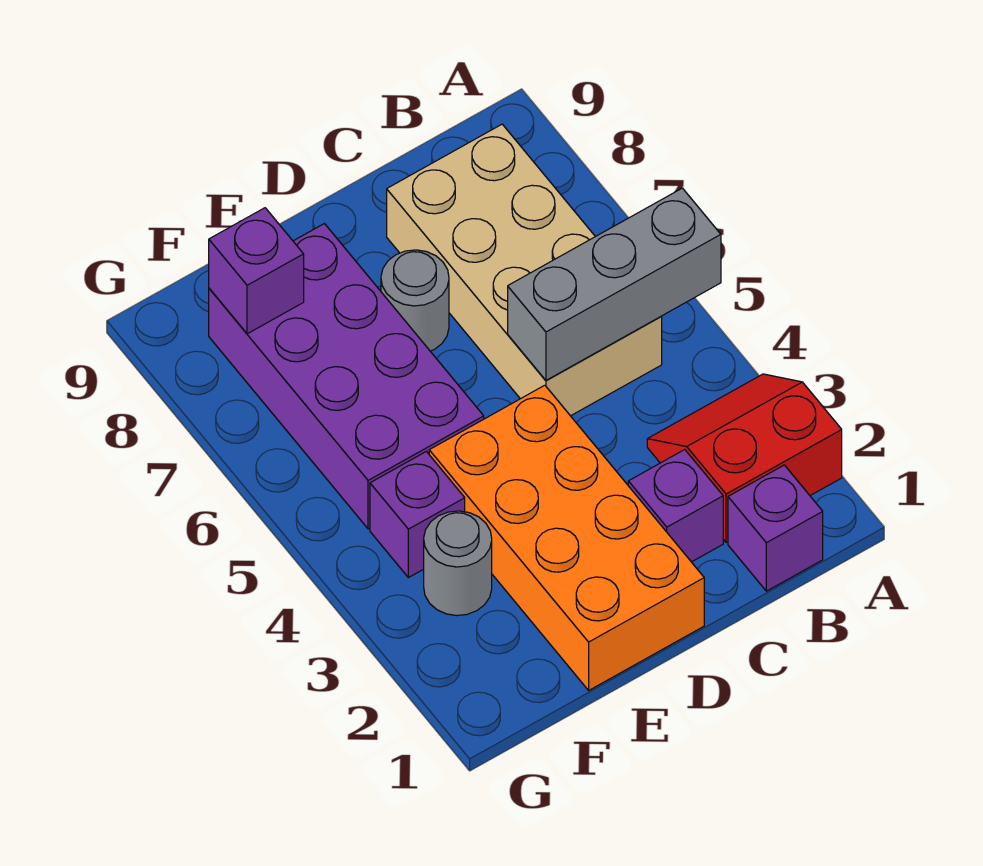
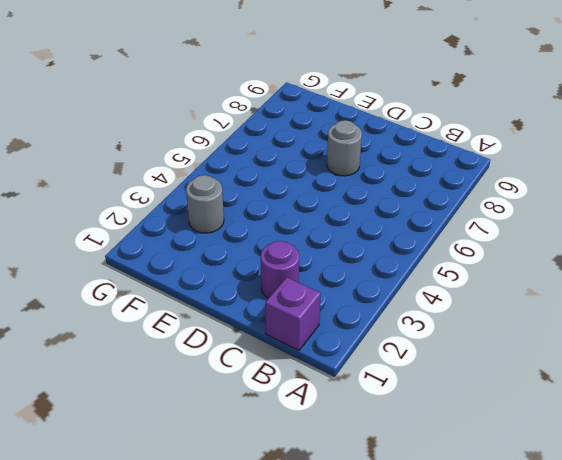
purple round brick C2 level 1 -> purple brick C2 level 1
none -> red slope A2:B3 level 1 top 2
none -> tan brick B5:C8 level 1

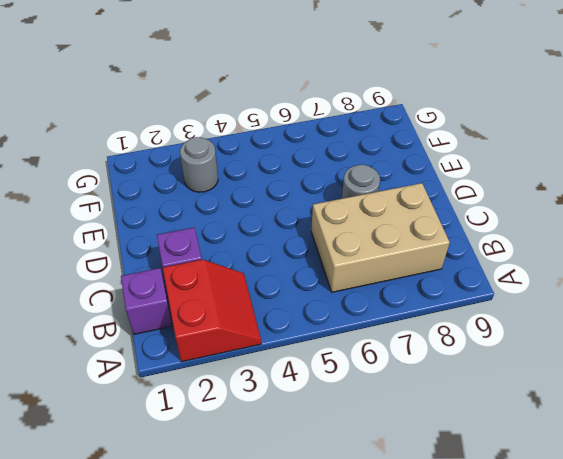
tan brick B6:C8 level 1 -> tan brick B5:C8 level 1
none -> orange brick D1:E4 level 1
none -> purple brick E5:F8 level 1

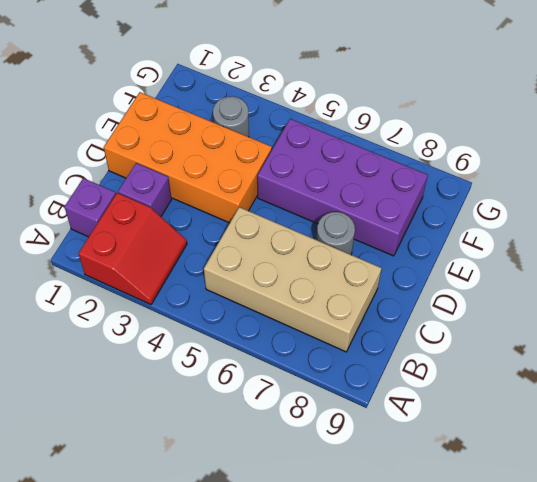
none -> purple brick F4 level 1
none -> grey brick A5:C5 level 2

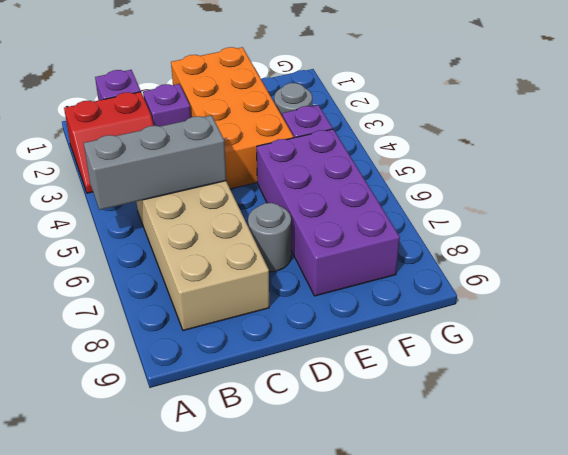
none -> purple brick F8 level 2

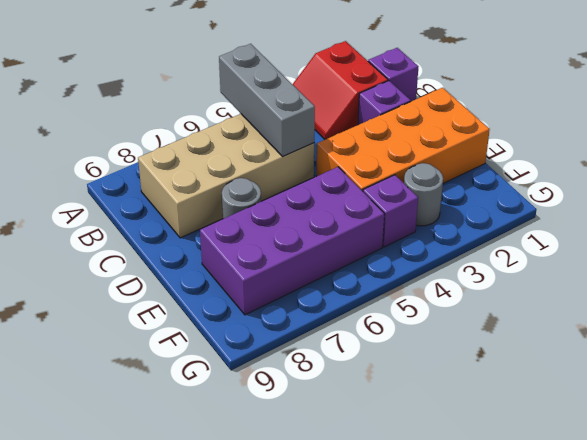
none -> purple brick F8 level 2

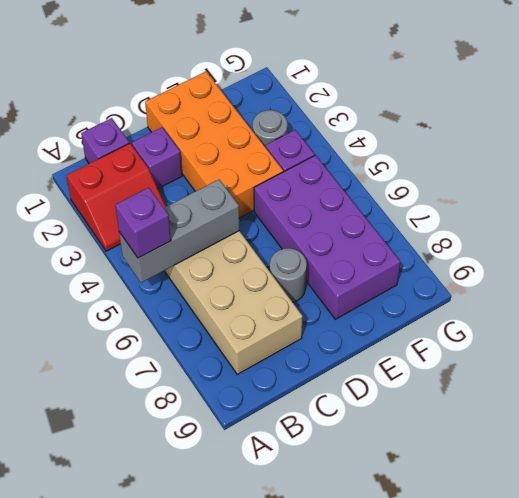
purple brick A5 level 3 -> purple brick F8 level 2

